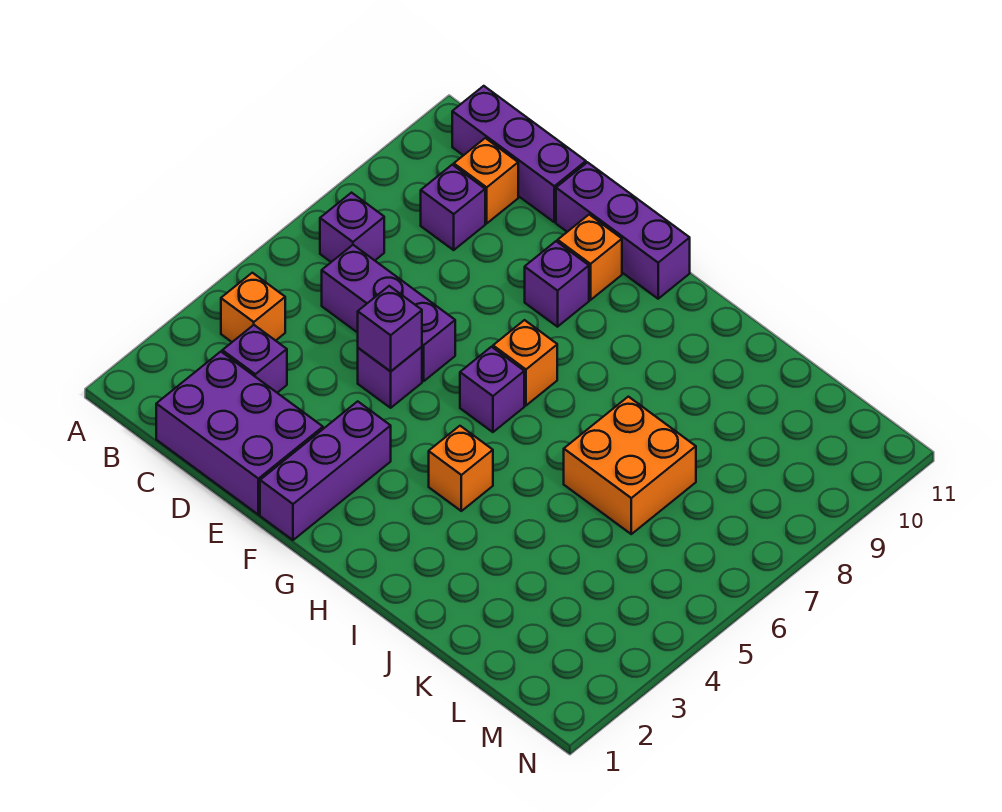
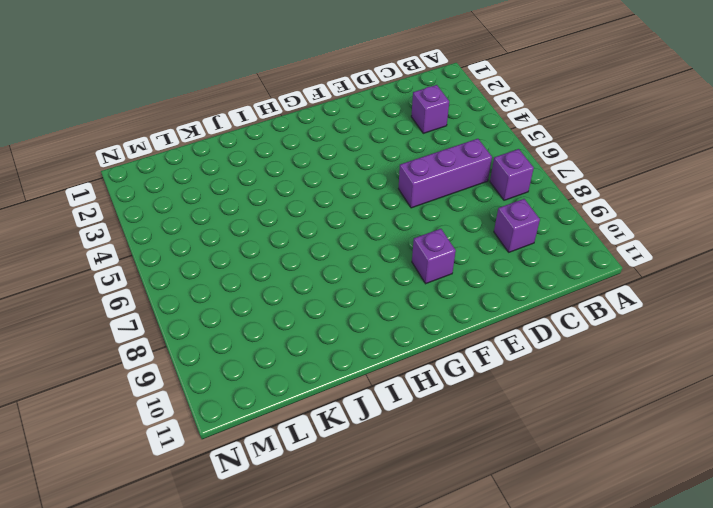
none -> orange brick B4 level 1
none -> purple brick B11:D11 level 1
none -> purple brick C1:E2 level 1

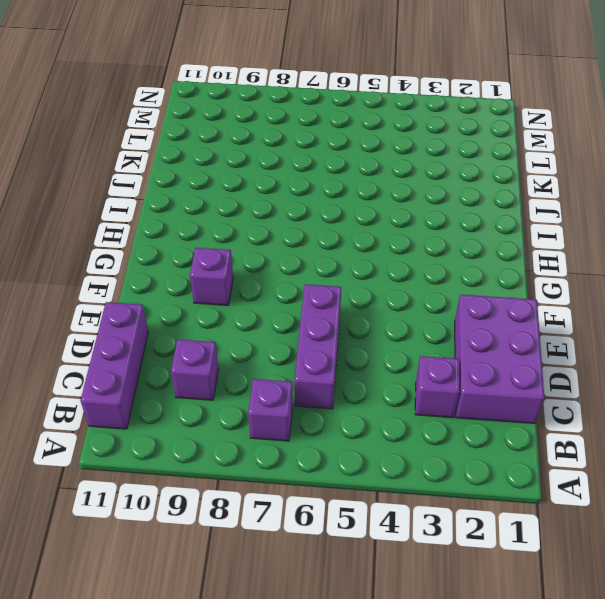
none -> orange brick B4 level 1
none -> orange brick C10 level 1
none -> purple brick E5 level 1

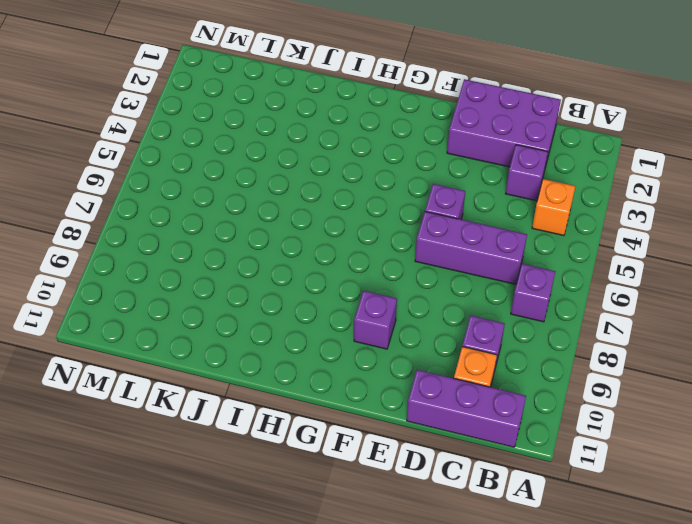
none -> purple brick E11:G11 level 1
none -> purple brick F1:F3 level 1
none -> orange brick F10 level 1

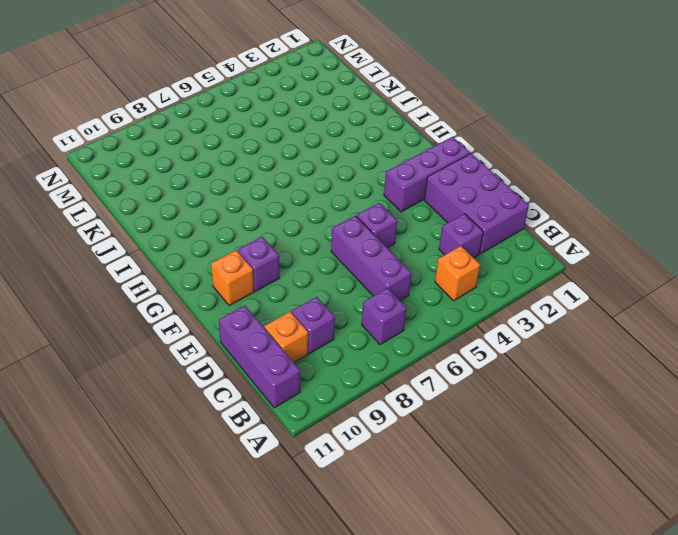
none -> purple brick E11:G11 level 1
none -> purple brick G6 level 1
none -> orange brick G7 level 1

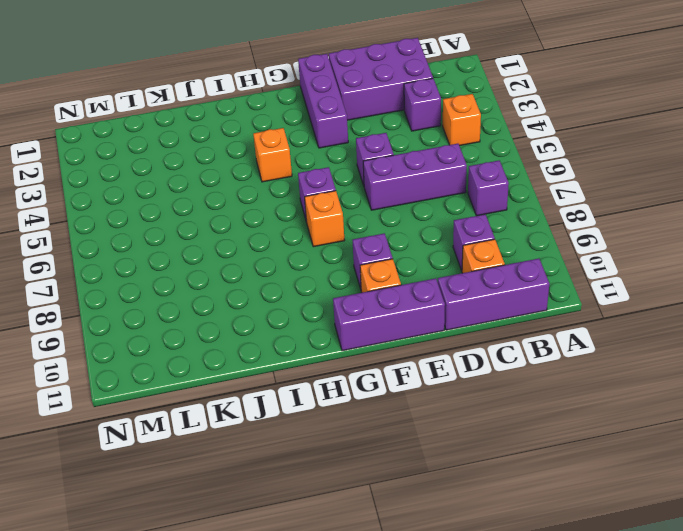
none -> orange brick J6:K7 level 1
none -> purple brick E5 level 2

